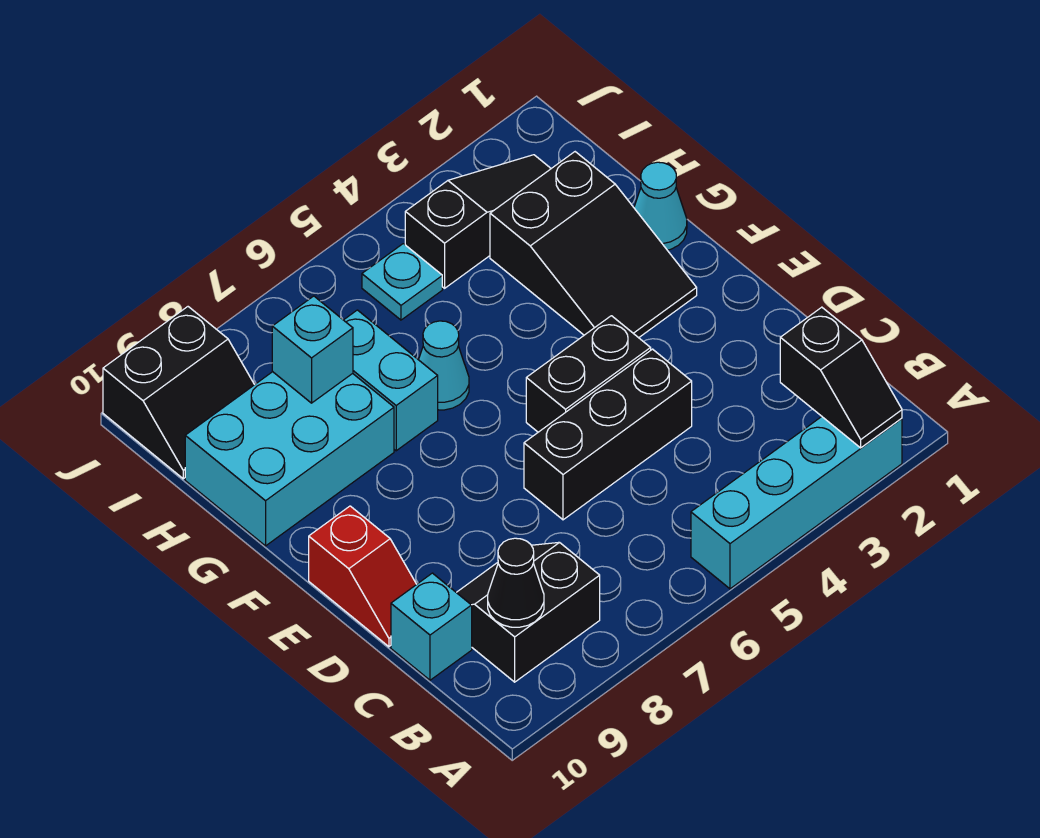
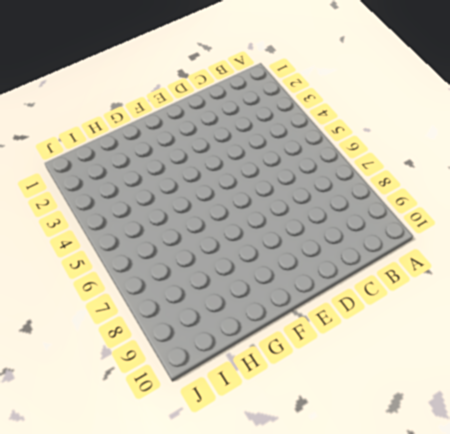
none -> cyan brick A2:A5 level 1
none -> black slope B8:C9 level 1 top B
none -> cyan brick C10 level 1

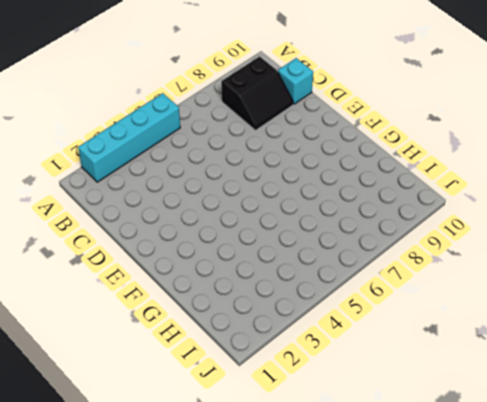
none -> black brick D4:D6 level 1
none -> red slope D10:E10 level 1 top E
none -> black brick E4:E5 level 1

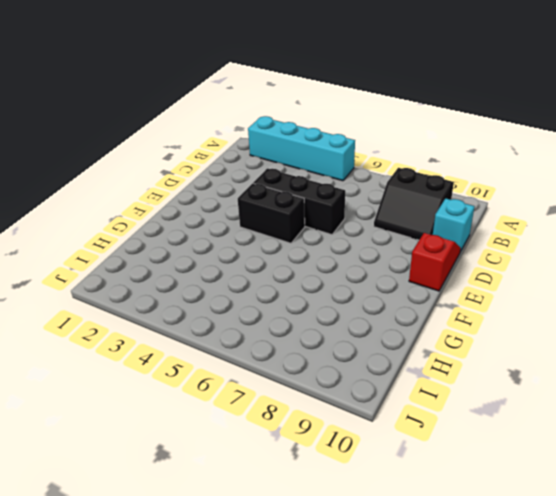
none -> black slope F2:H3 level 1 top H
none -> cyan cone G1 level 1
none -> cyan cone G6 level 1

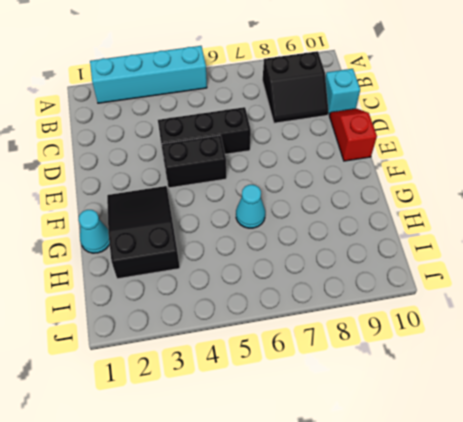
none -> cyan brick G7:H7 level 1
none -> cyan brick G8:H10 level 1
none -> black slope I2:I4 level 1 top 4

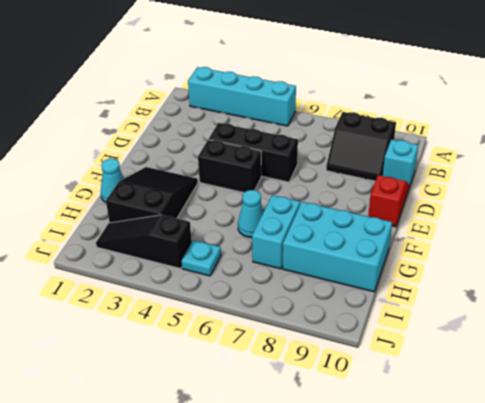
none -> black slope I9:J10 level 1 top J
none -> black slope A2:B2 level 2 top B
none -> black cone B9 level 2

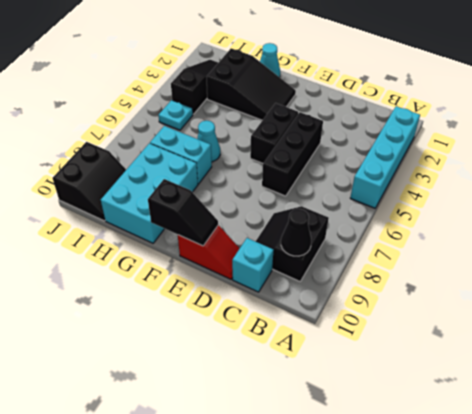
black slope E10:F10 level 2 top F -> black slope A2:B2 level 2 top B
none -> cyan brick H8 level 2

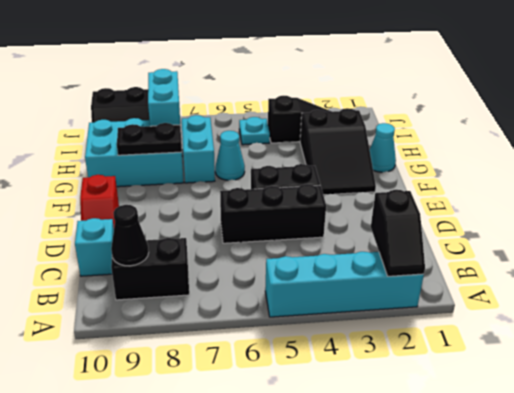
black plate G8:G9 level 2 -> none
cyan brick H8:I8 level 2 -> cyan brick H8 level 2

